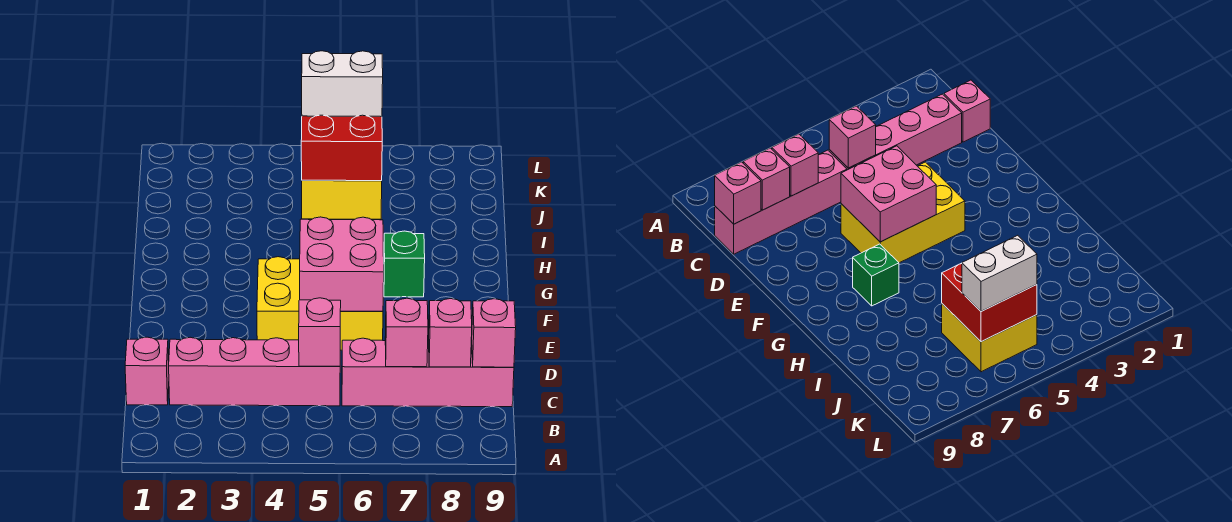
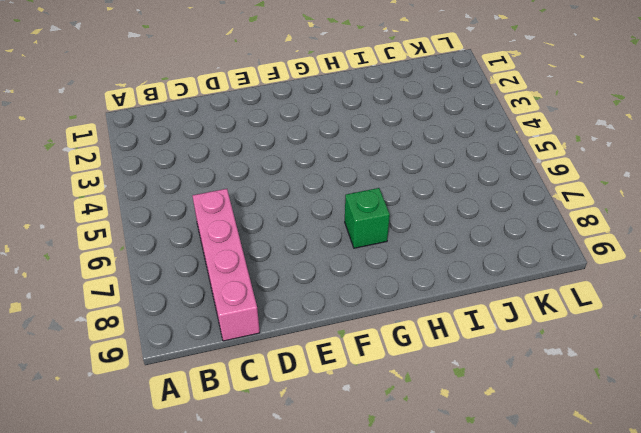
none -> pink brick C1 level 1
none -> pink brick C2:C5 level 1
none -> yellow brick E4:F6 level 1

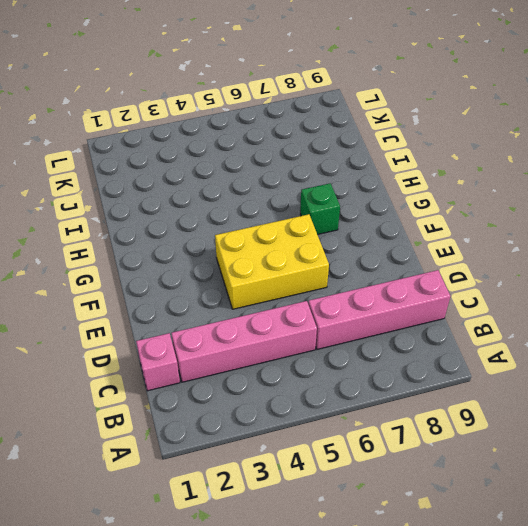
none -> yellow brick J5:K6 level 1
none -> pink brick C5 level 2
none -> pink brick C7 level 2

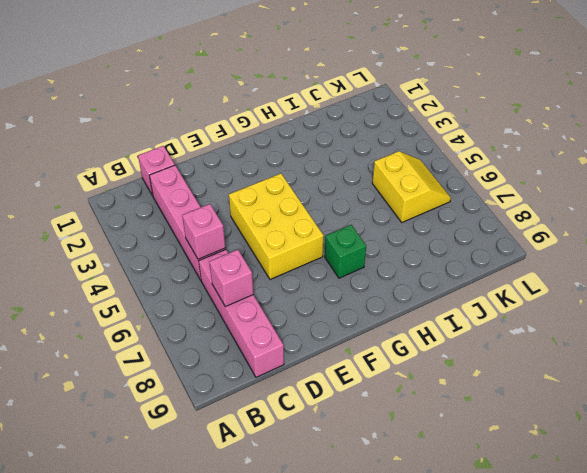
yellow slope J5:K6 level 1 top J -> yellow brick J5:K6 level 1
none -> pink brick C8 level 2
none -> pink brick C9 level 2
none -> pink brick E5:F6 level 2

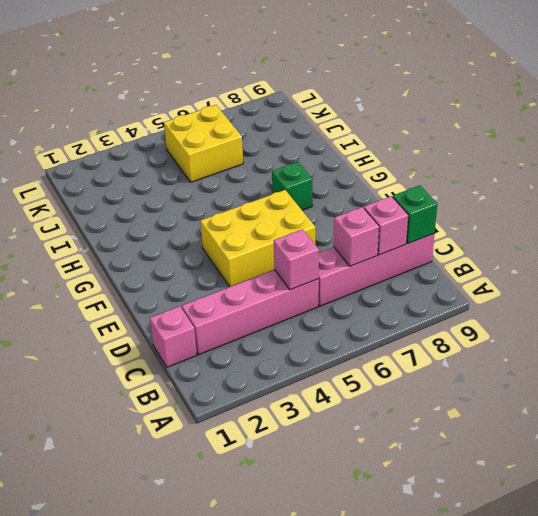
green brick C9 level 2 -> pink brick C9 level 2
none -> pink brick E5:F6 level 2
none -> red brick J5:K6 level 2
none -> white brick K5:K6 level 3

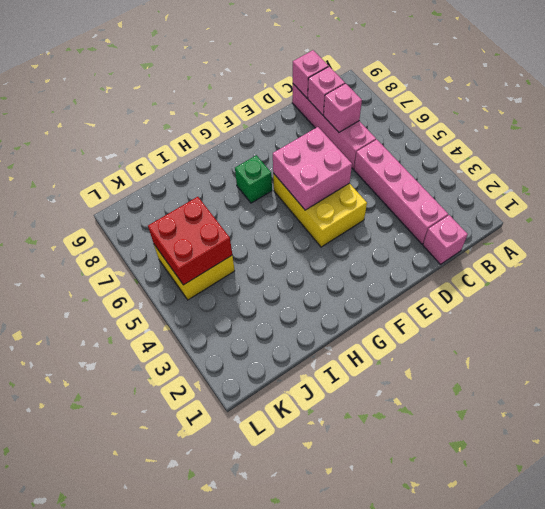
none -> pink brick C5 level 2
none -> white brick K5:K6 level 3

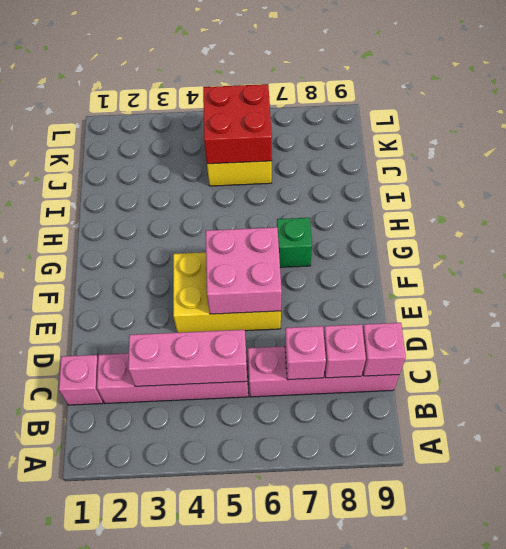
pink brick C3:C5 level 2 -> pink brick C5 level 2
none -> white brick K5:K6 level 3

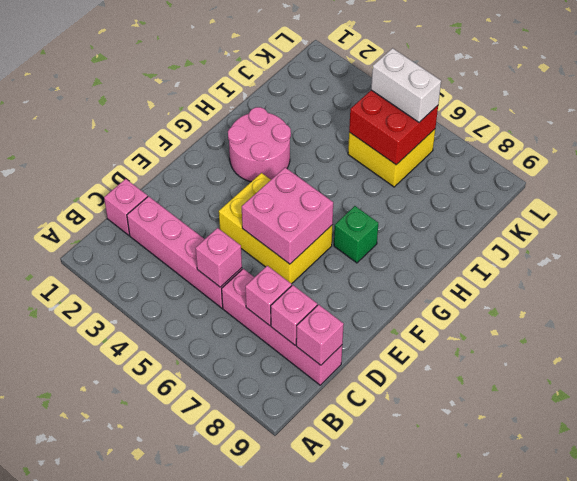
pink round brick G2:H3 level 1 -> none

